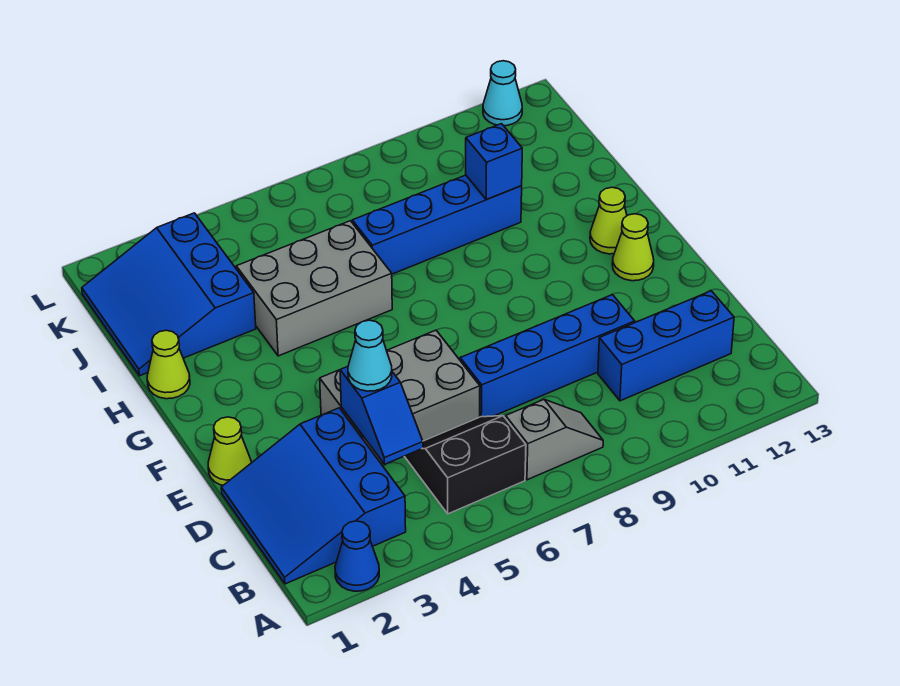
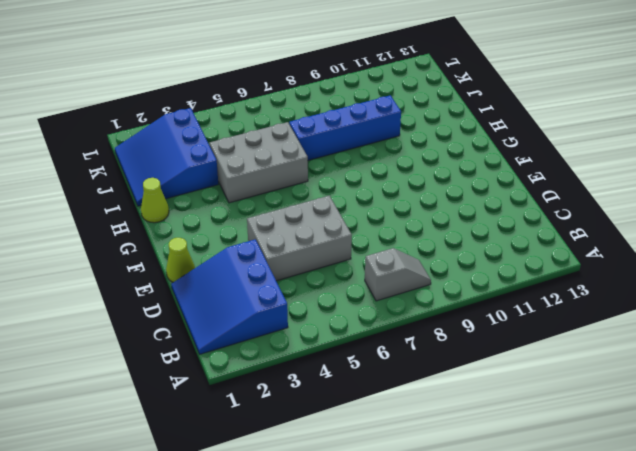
none -> blue cone A2 level 1
none -> black slope B5:C6 level 1 top B
none -> blue brick C10:C12 level 1

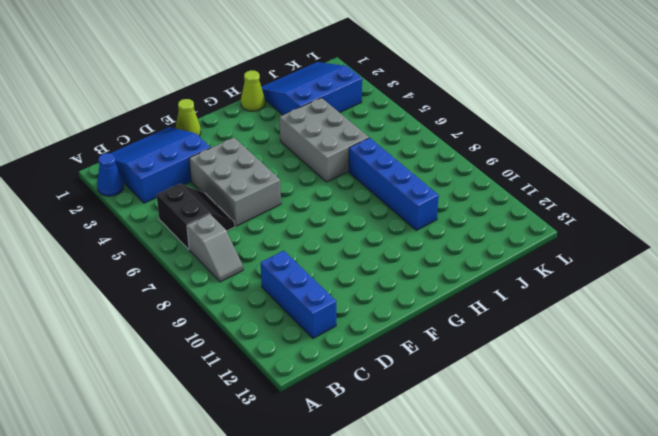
none -> blue brick D7:D10 level 1
none -> lime cone F12 level 1
none -> lime cone G12 level 1

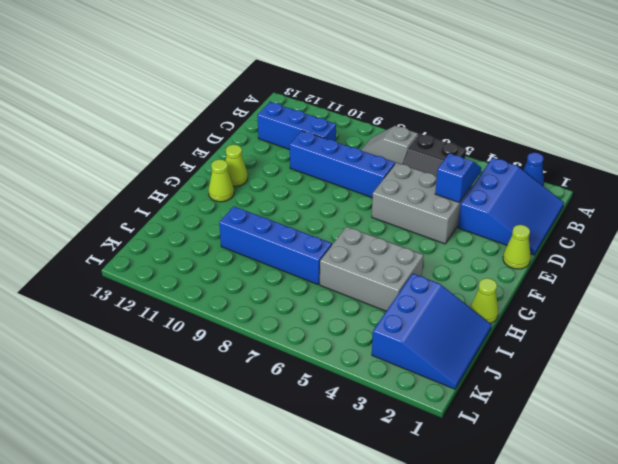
none -> cyan cone L12 level 1
none -> blue brick I10 level 2
none -> cyan cone D4 level 3

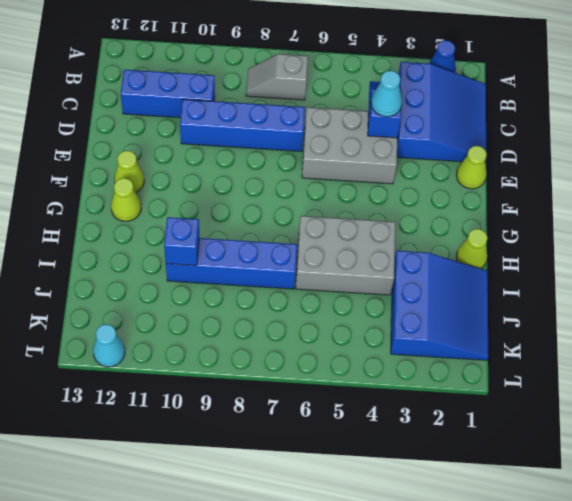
none -> black slope B5:C6 level 1 top B

